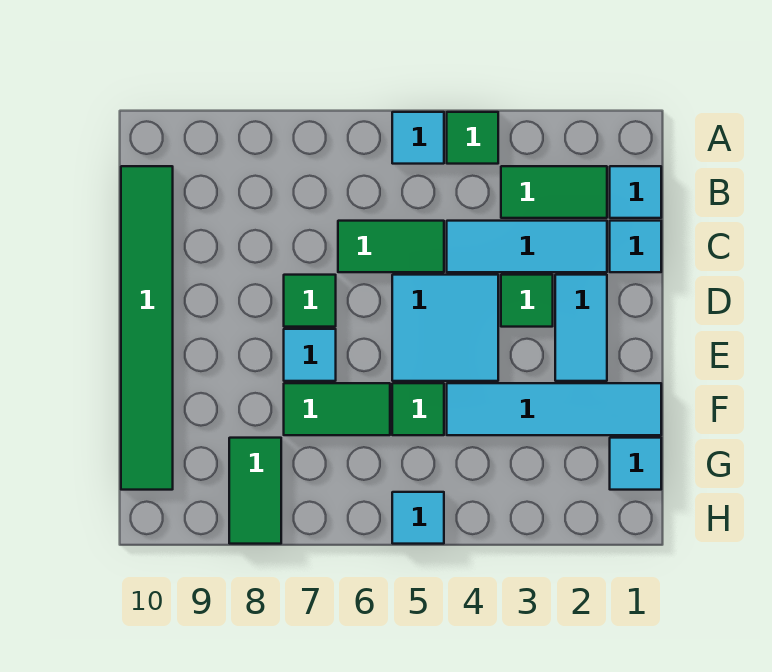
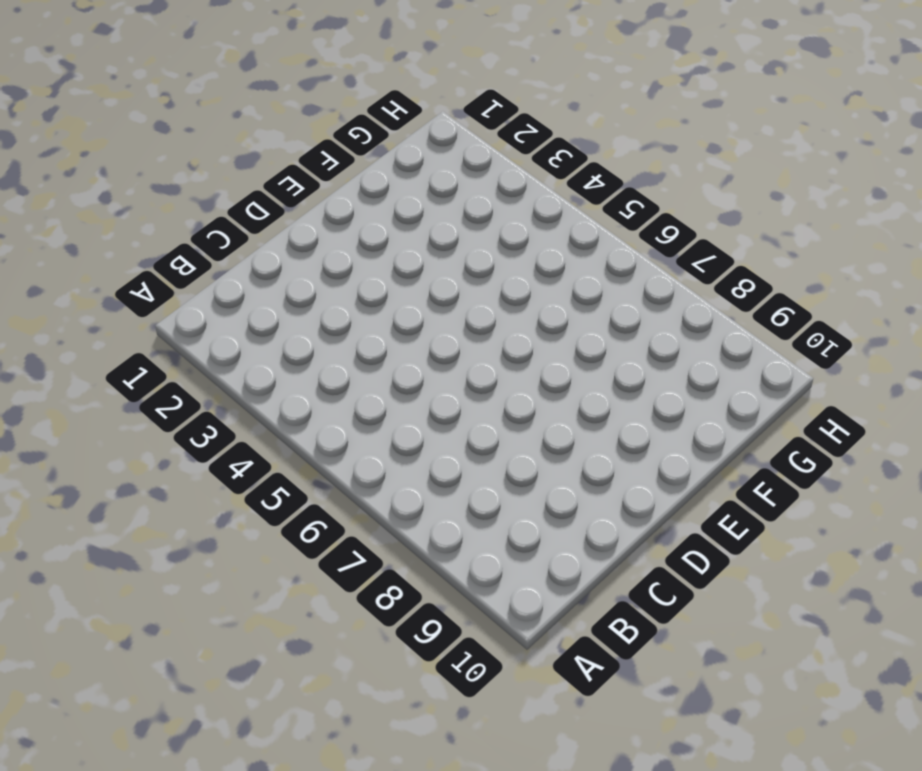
none -> green tile A4 level 1
none -> cyan tile A5 level 1
none -> cyan tile B1 level 1

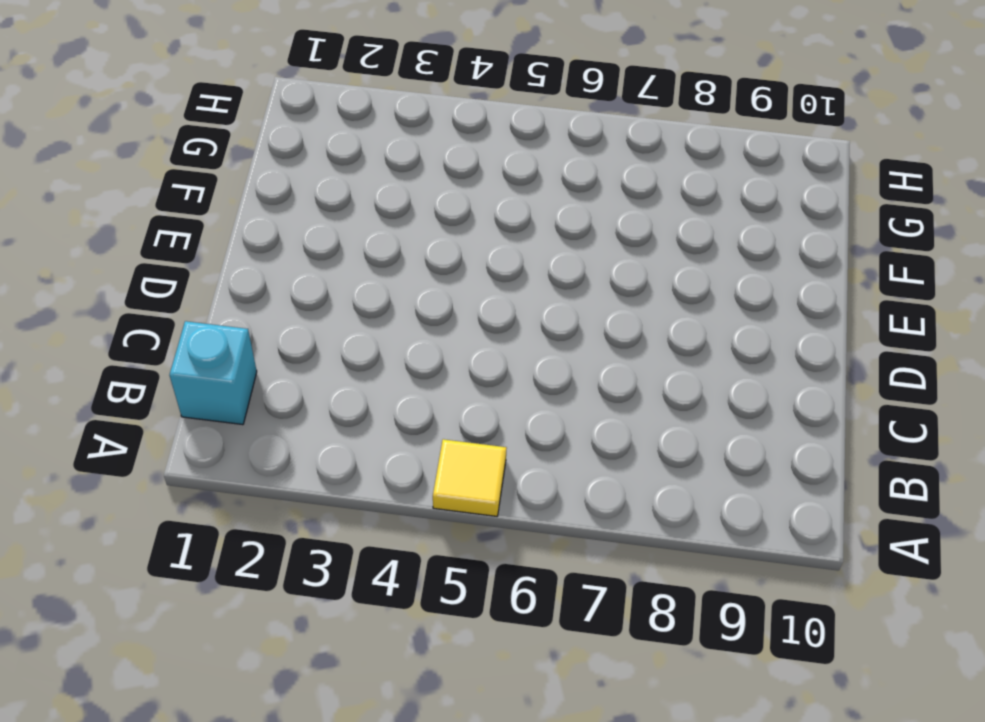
yellow tile A5 level 1 -> cyan tile A5 level 1
cyan brick B1 level 1 -> cyan tile B1 level 1
none -> green tile A4 level 1
none -> green tile B2:B3 level 1
none -> green tile B10:G10 level 1

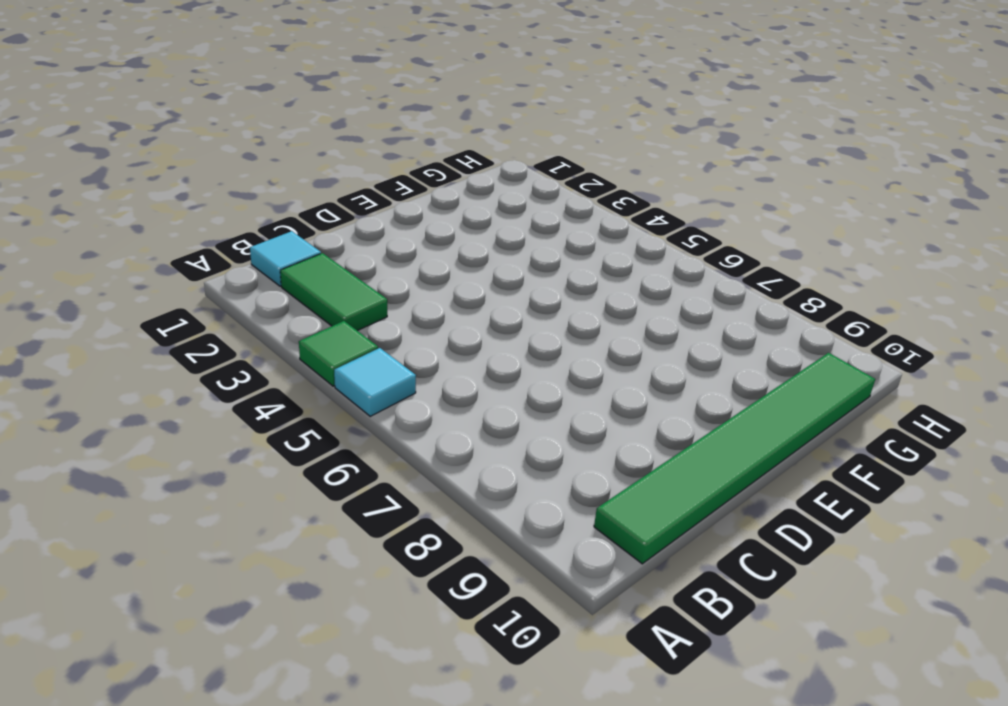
none -> cyan tile C1 level 1
none -> cyan tile C2:C4 level 1
none -> green tile C5:C6 level 1

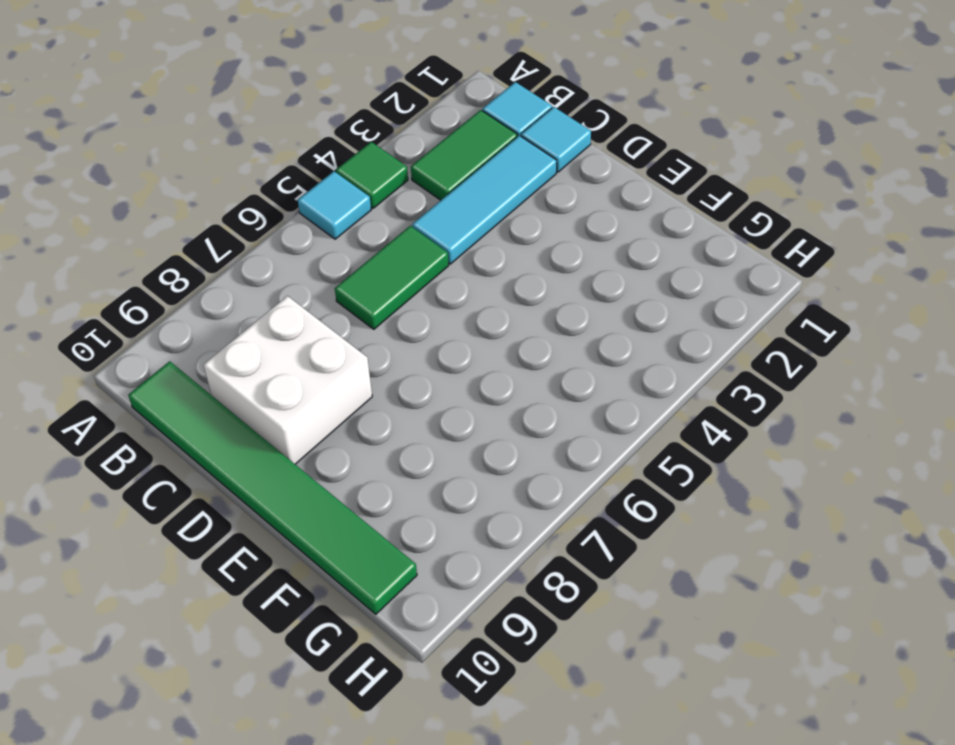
white brick C8:D9 level 1 -> none
none -> cyan tile D2:E2 level 1
none -> green tile D3 level 1
none -> cyan tile D4:E5 level 1

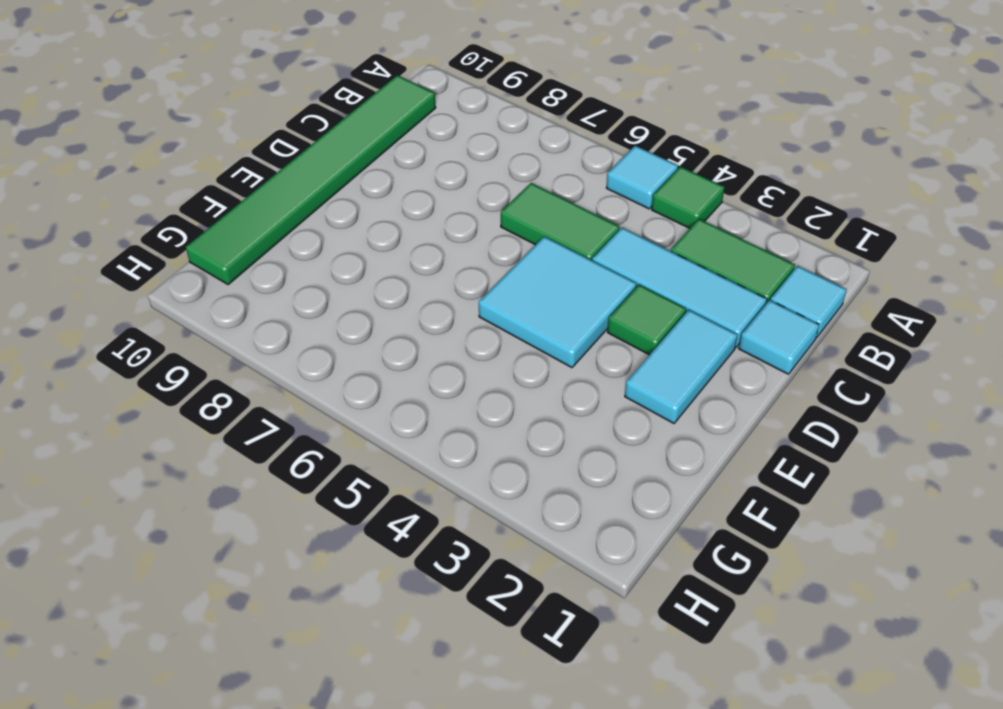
none -> green tile D7 level 1
none -> cyan tile E7 level 1
none -> cyan tile F1:F4 level 1

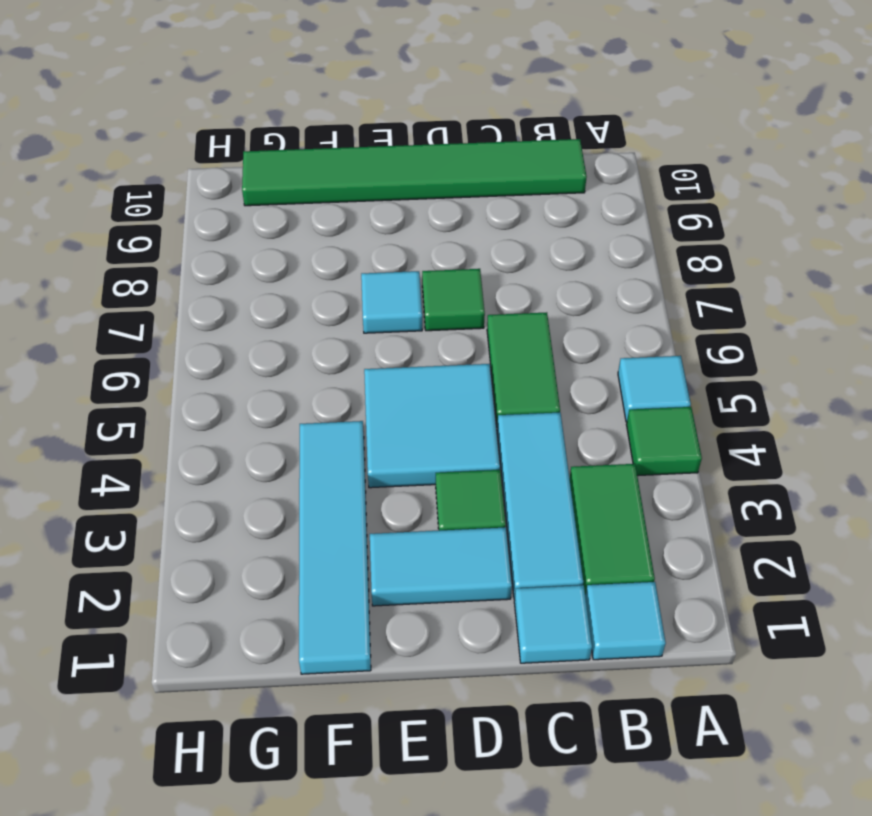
none -> green tile F5 level 1
none -> green tile F6:F7 level 1
none -> cyan tile G1 level 1

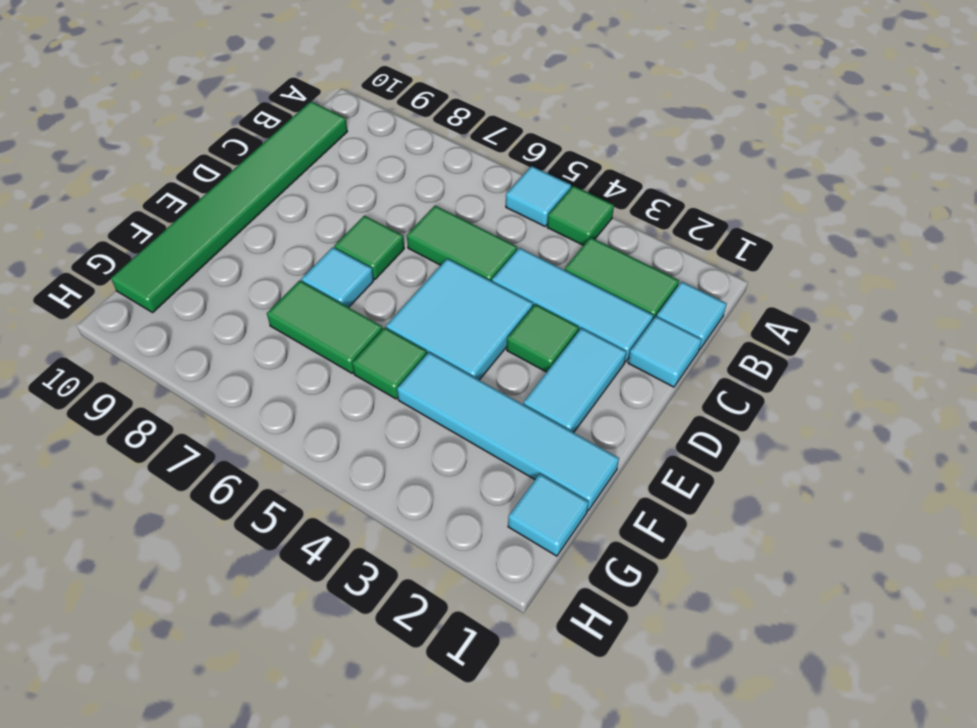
none -> green tile G8:H8 level 1
none -> cyan tile H5 level 1

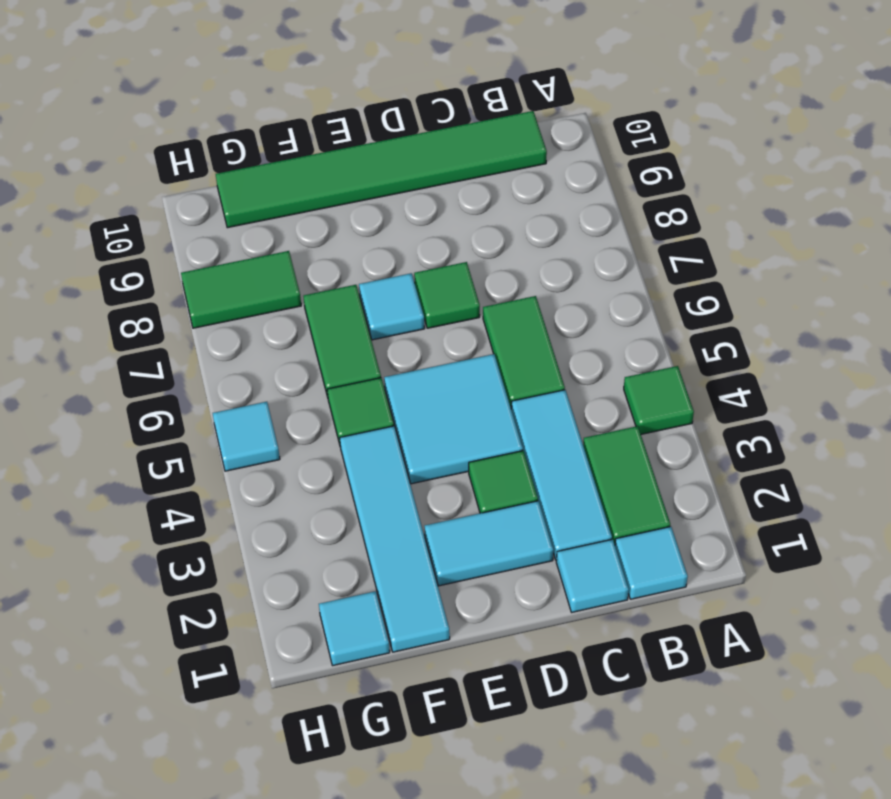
none -> cyan tile A5 level 1

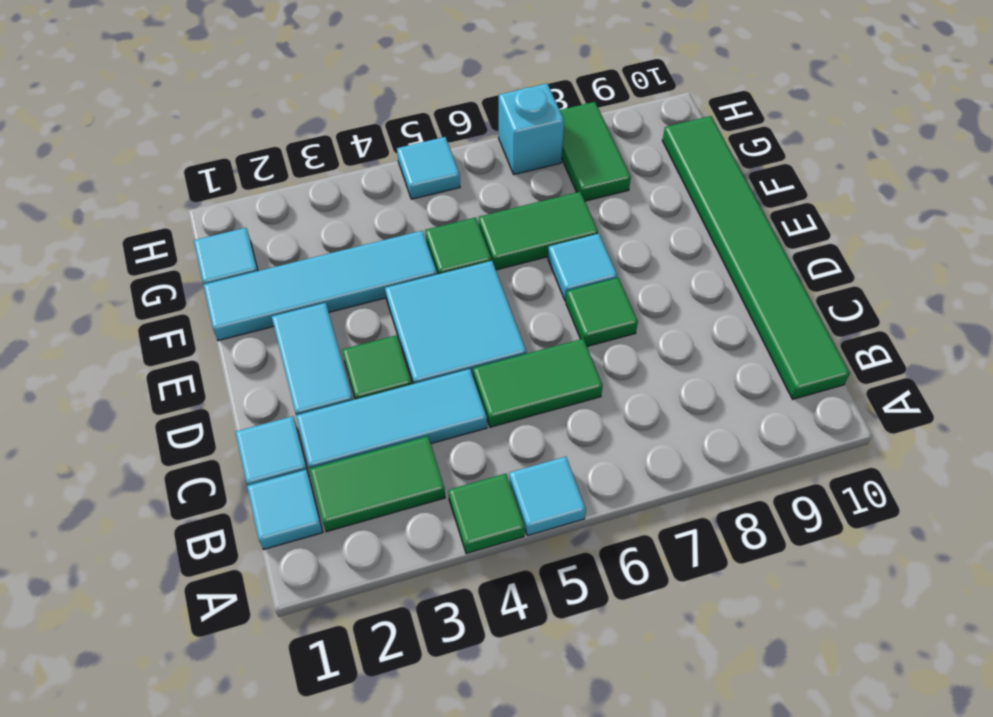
cyan brick H7 level 1 -> none

